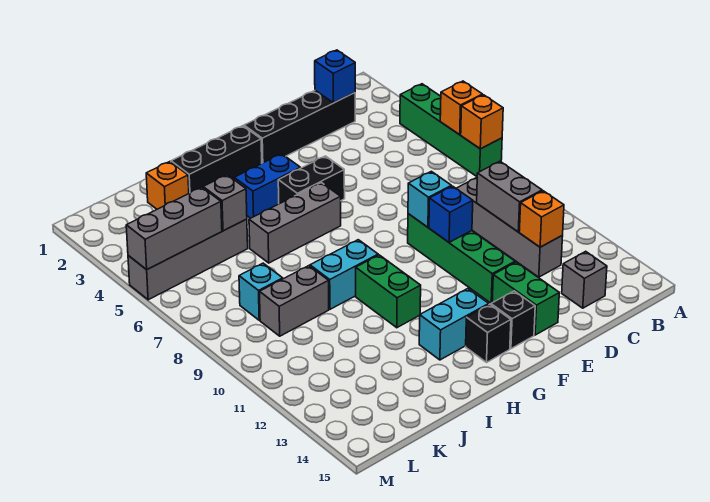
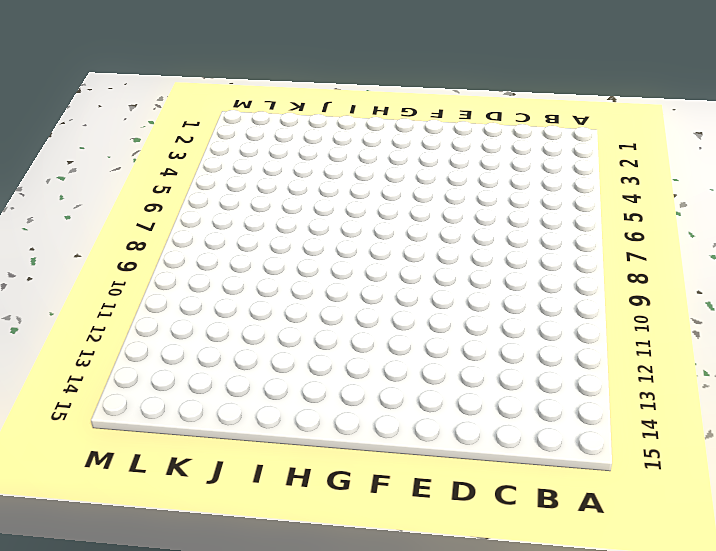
none -> green brick A4:A7 level 1
none -> black brick C2:F2 level 1
none -> grey brick C9:C12 level 1

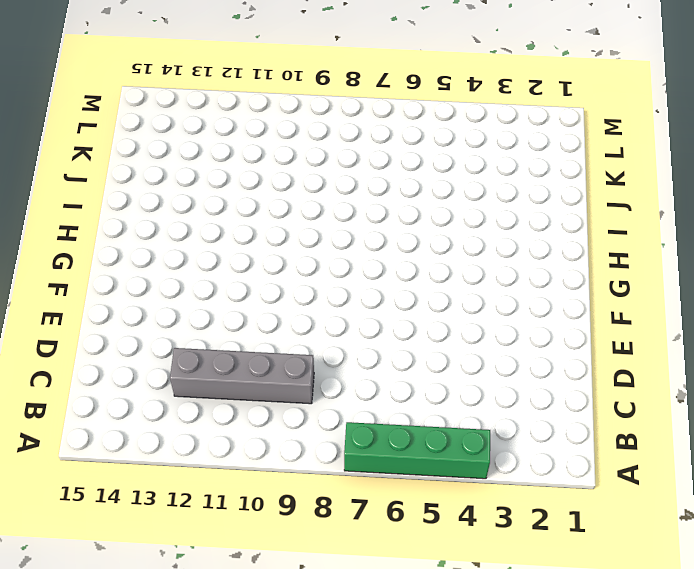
none -> black brick C2:F2 level 1
none -> grey brick C14 level 1
none -> green brick E9:E12 level 1

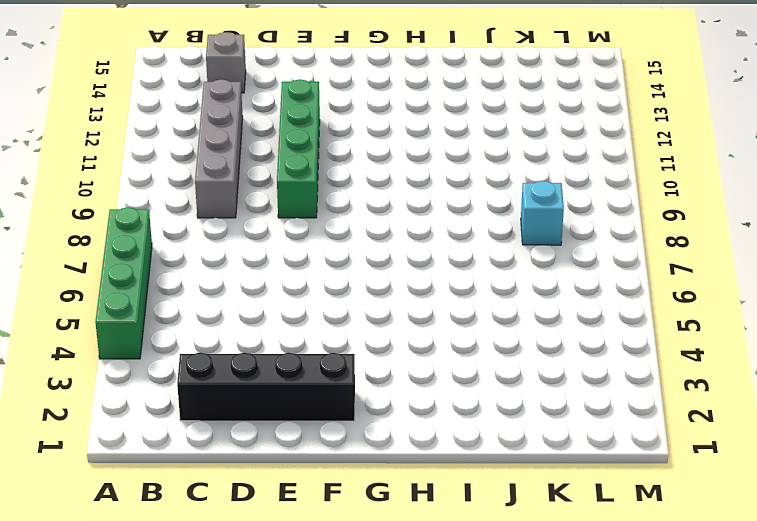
none -> green brick E13:E14 level 1
none -> black brick F5:G5 level 1
none -> black brick F14 level 1

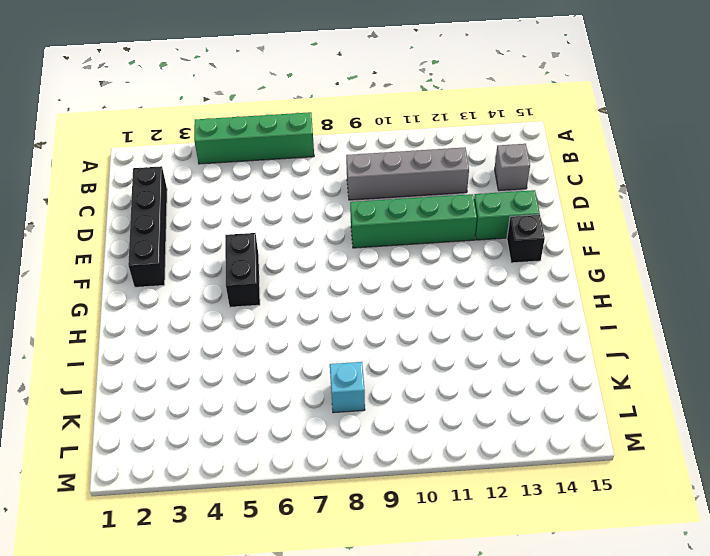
none -> black brick G2:I2 level 1
none -> blue brick G4:H4 level 1
none -> grey brick G6:I6 level 1

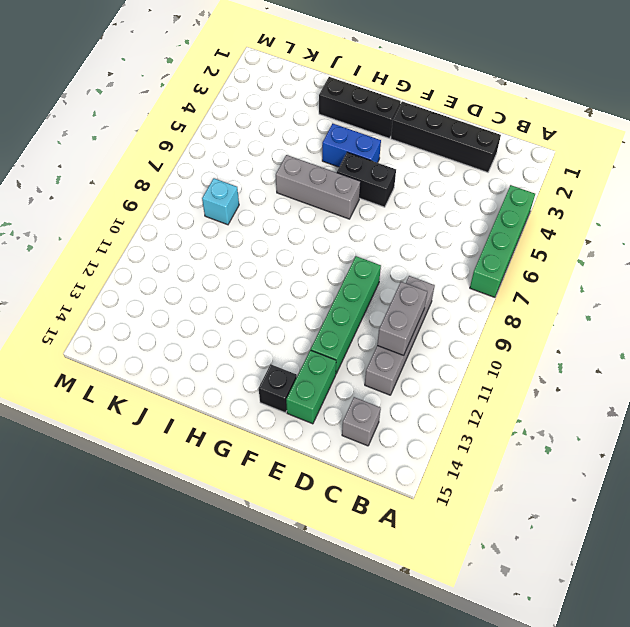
none -> cyan brick G13:H13 level 1
none -> black brick G14 level 1
none -> cyan brick H9:I9 level 1

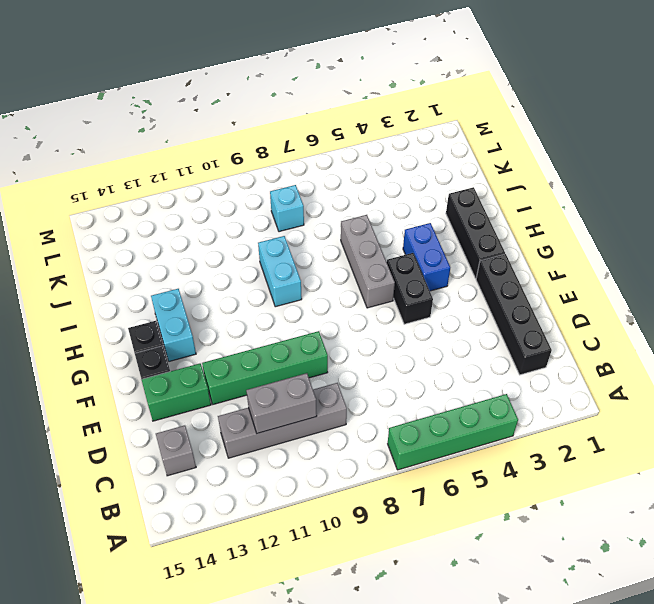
none -> green brick H10:H11 level 1
none -> orange brick J2 level 1
none -> grey brick J5:M5 level 1

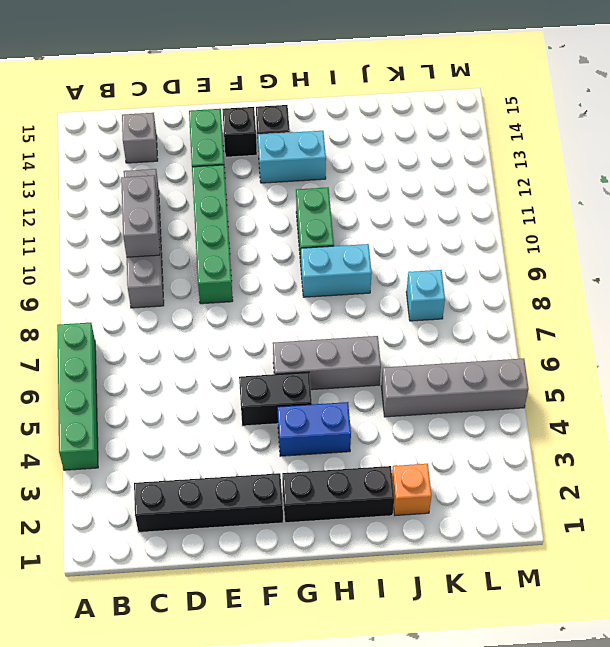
none -> grey brick J9:K9 level 1
none -> orange brick A6 level 2
none -> orange brick A7 level 2

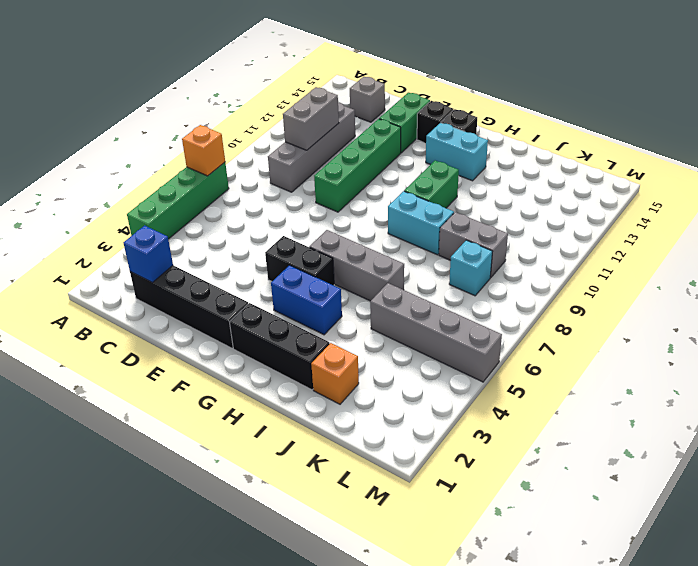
none -> orange brick A6 level 2
none -> orange brick C12 level 2
none -> cyan brick E9 level 2

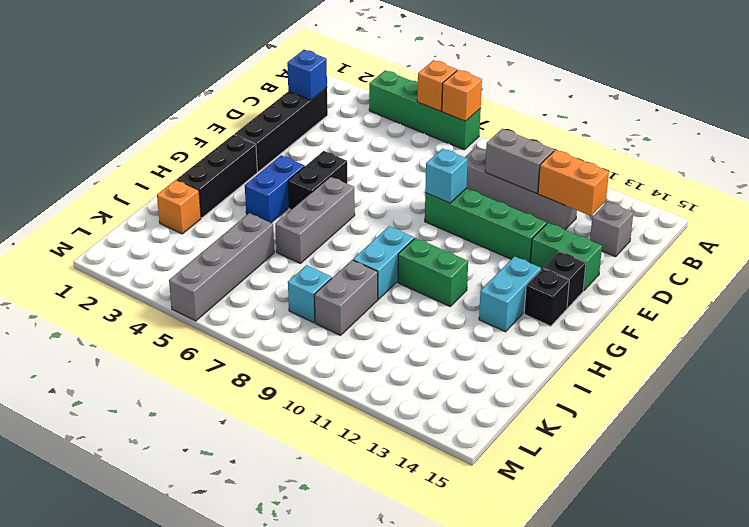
orange brick C12:C13 level 2 -> orange brick C12 level 2
none -> blue brick E10 level 2
none -> grey brick J5 level 2
none -> grey brick K5:M5 level 2

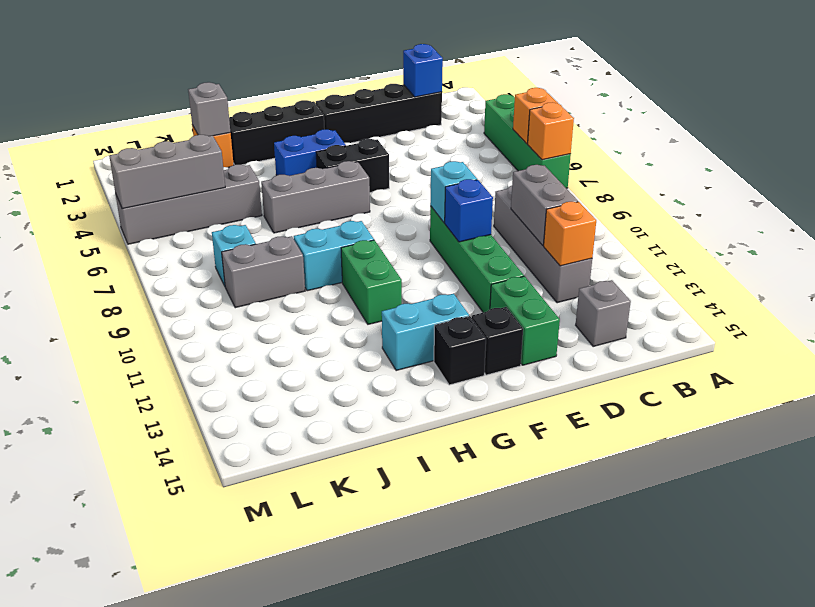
grey brick J2 level 2 -> grey brick J5 level 2

